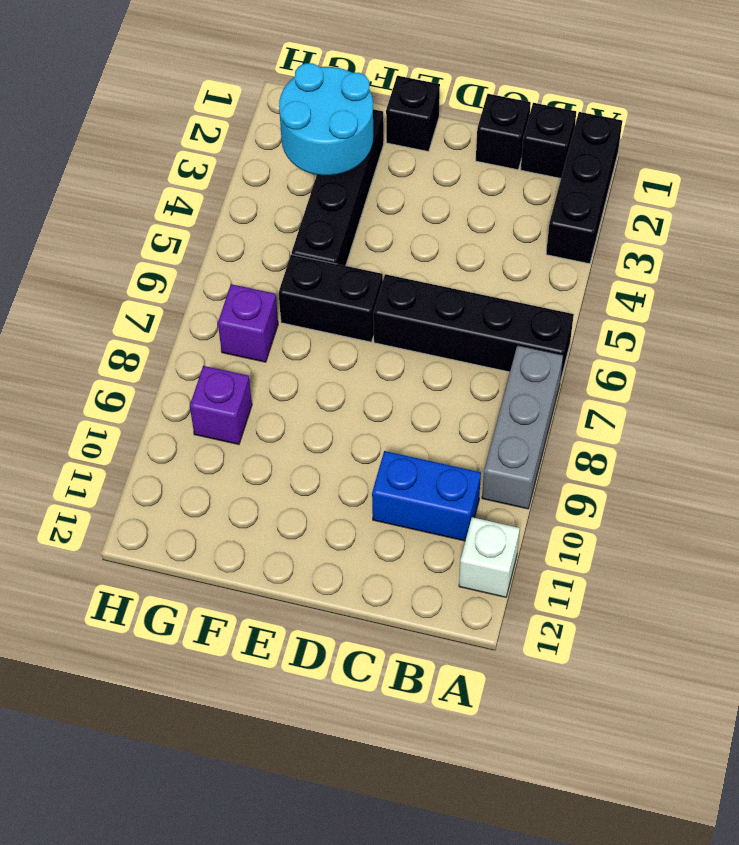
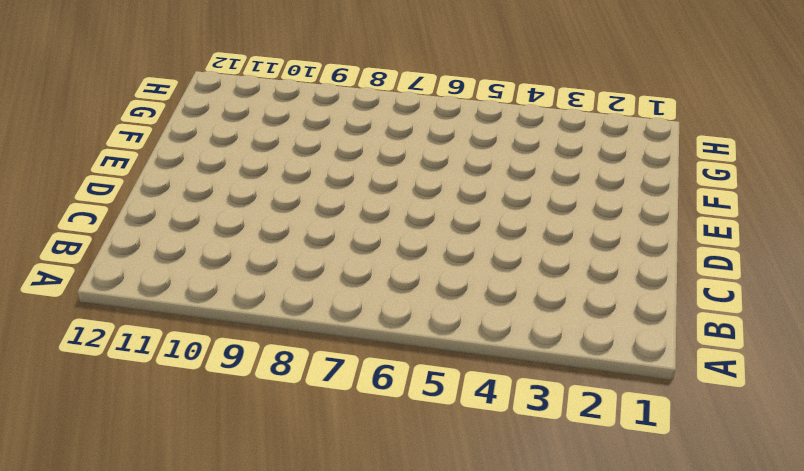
none -> black brick A1:A3 level 1
none -> black brick A6:D6 level 1
none -> grey brick A7:A9 level 1

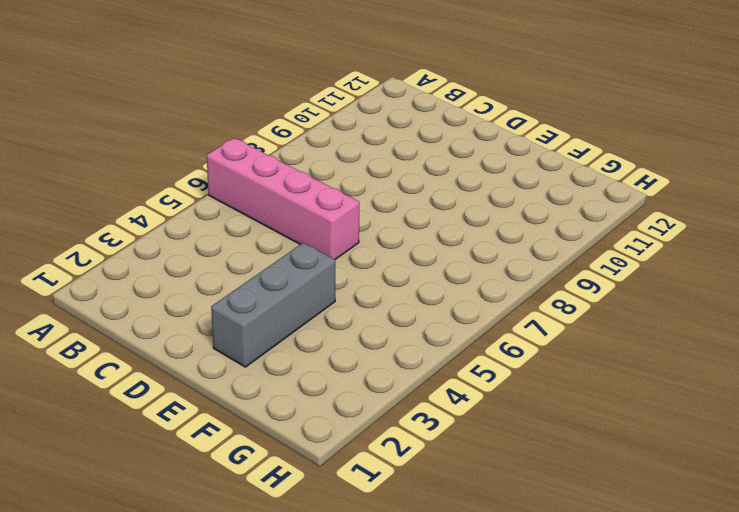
pink brick A6:D6 level 1 -> black brick A6:D6 level 1
grey brick E2:E4 level 1 -> grey brick A7:A9 level 1
none -> black brick A1:A3 level 1
none -> white brick A11 level 1
none -> black brick B1 level 1

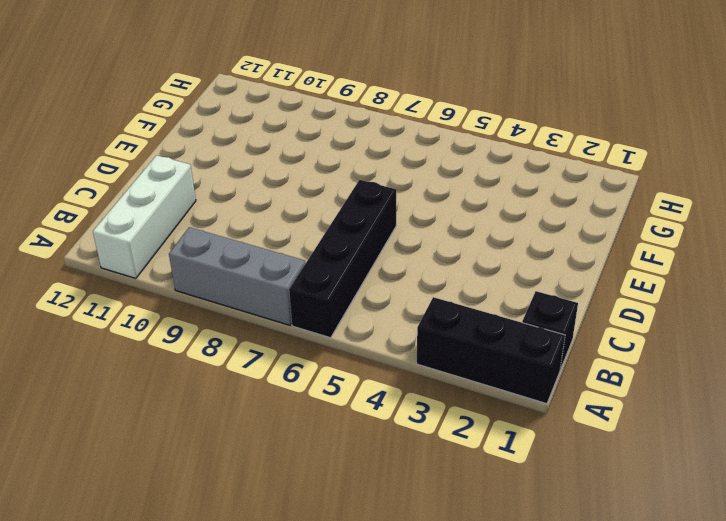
white brick A11:C11 level 1 -> white brick A11 level 1
none -> blue brick B10:C10 level 1
none -> black brick C1 level 1
none -> black brick E1 level 1

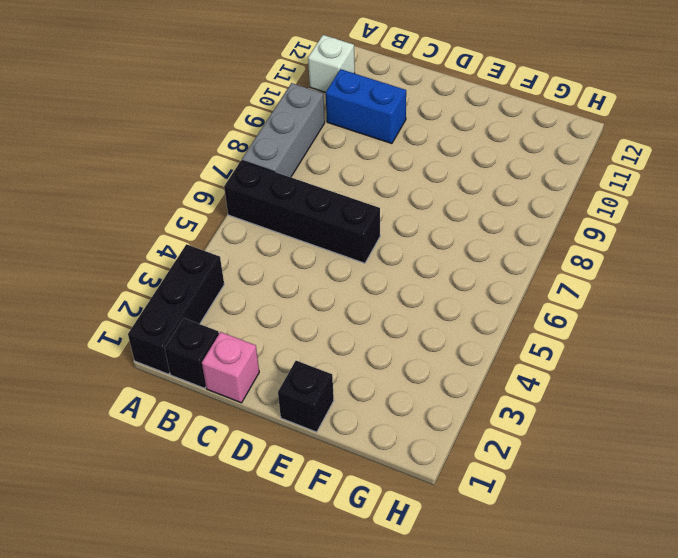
pink brick C1 level 1 -> black brick C1 level 1
none -> black brick E6:F6 level 1
none -> black brick F2:F5 level 1
none -> purple brick G7 level 1

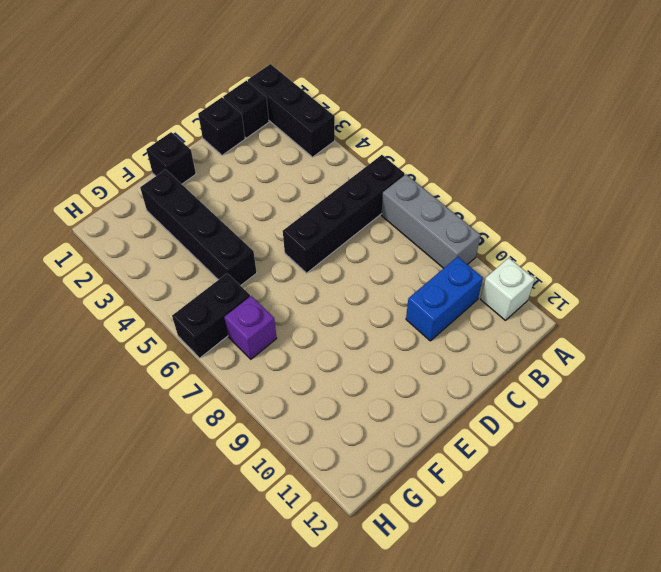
black brick G6:H6 level 1 -> black brick E6:F6 level 1
none -> purple brick G9 level 1
none -> cyan round brick F2:G3 level 2

